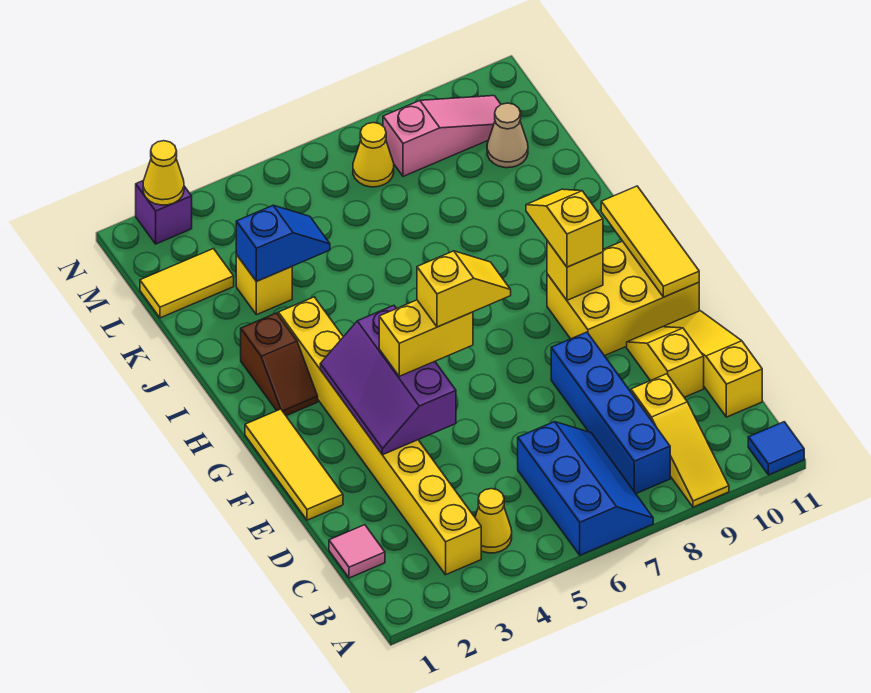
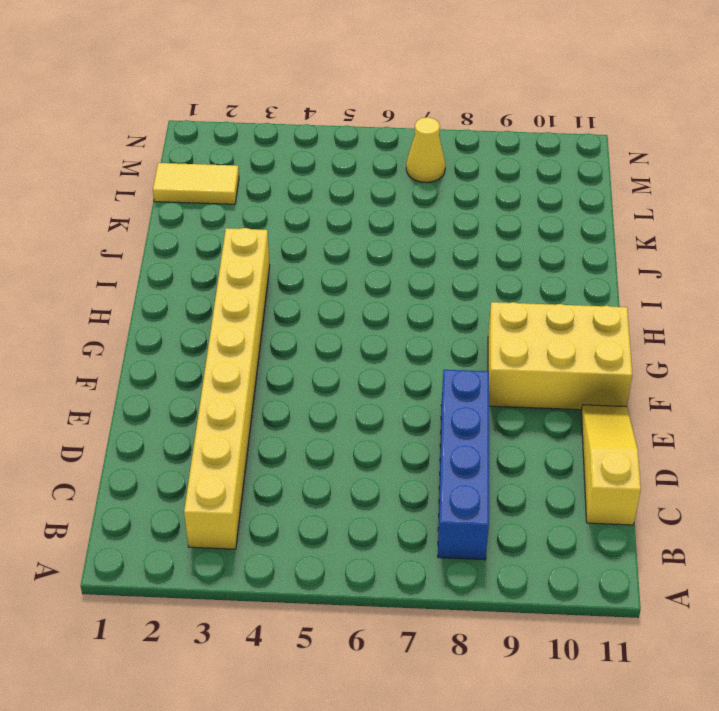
none -> blue slope A6:C7 level 1 top 6
none -> yellow slope A9:C9 level 1 top C
none -> blue tile A11 level 1

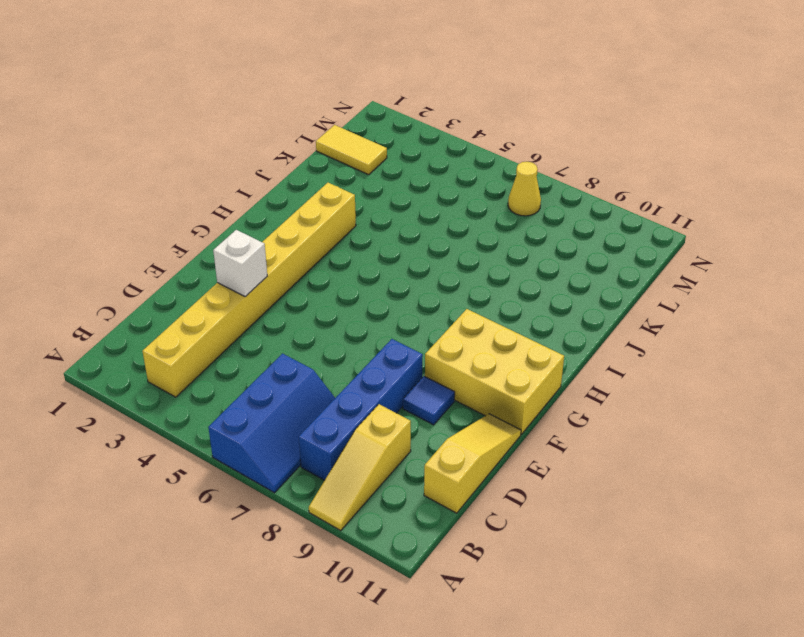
white brick E3 level 2 -> purple slope E3:G4 level 2 top 4
blue tile E9 level 1 -> blue tile A11 level 1
none -> yellow cone B4 level 1
none -> pink tile C1 level 1
none -> yellow slope D10:E10 level 1 top D

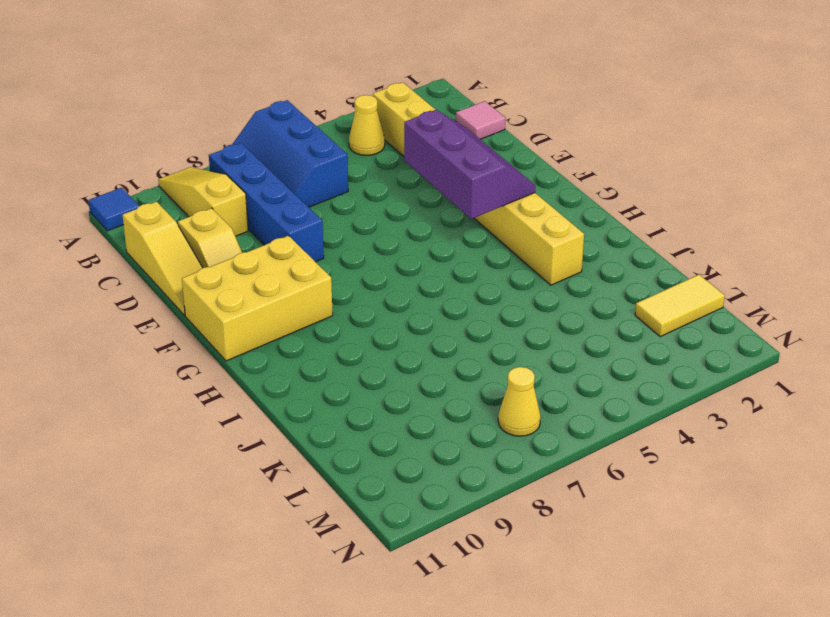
none -> yellow tile E1:G1 level 1
none -> brown slope H2:I2 level 1 top I
none -> yellow brick K3 level 1

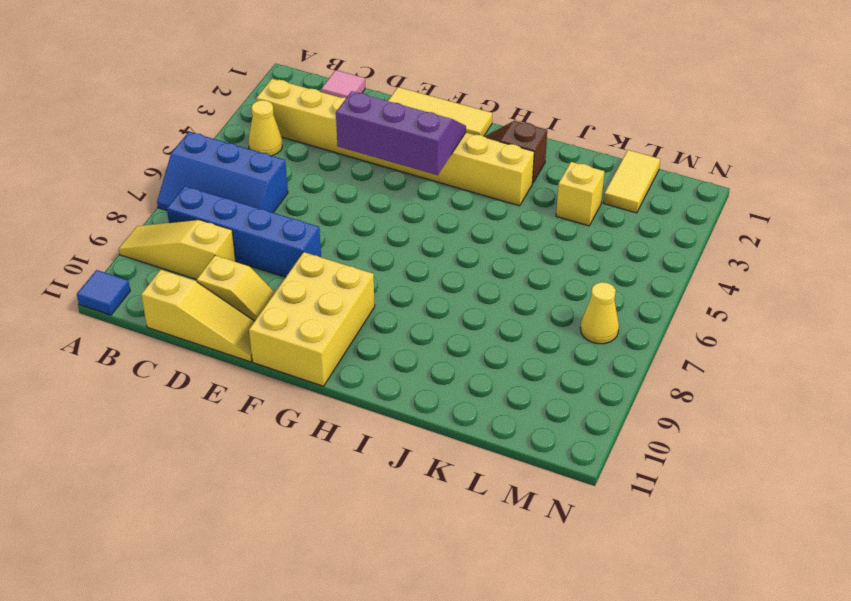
none -> tan cone L10 level 1
none -> pink slope M8:M10 level 1 top 8
none -> purple brick N2 level 1

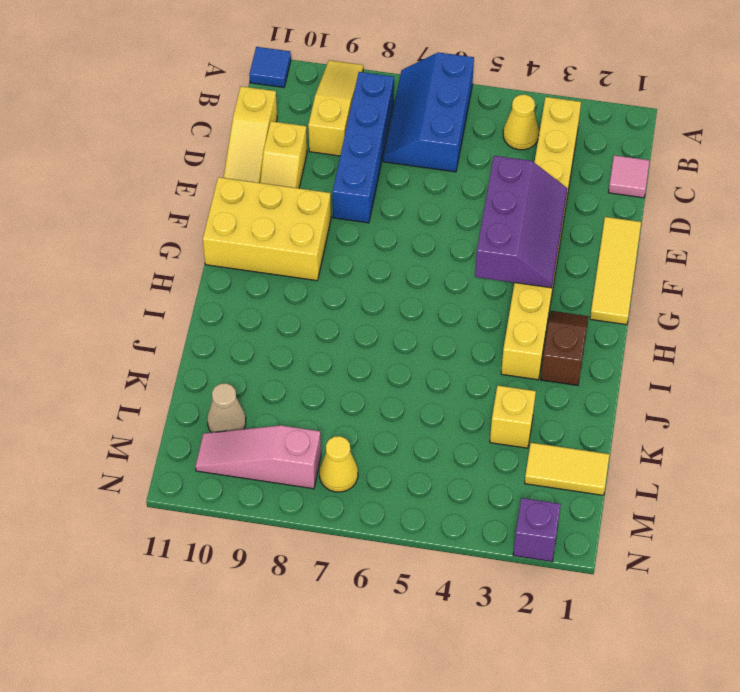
none -> yellow tile F11:H11 level 2
none -> yellow brick G9 level 2
none -> blue slope K3:K4 level 2 top 3

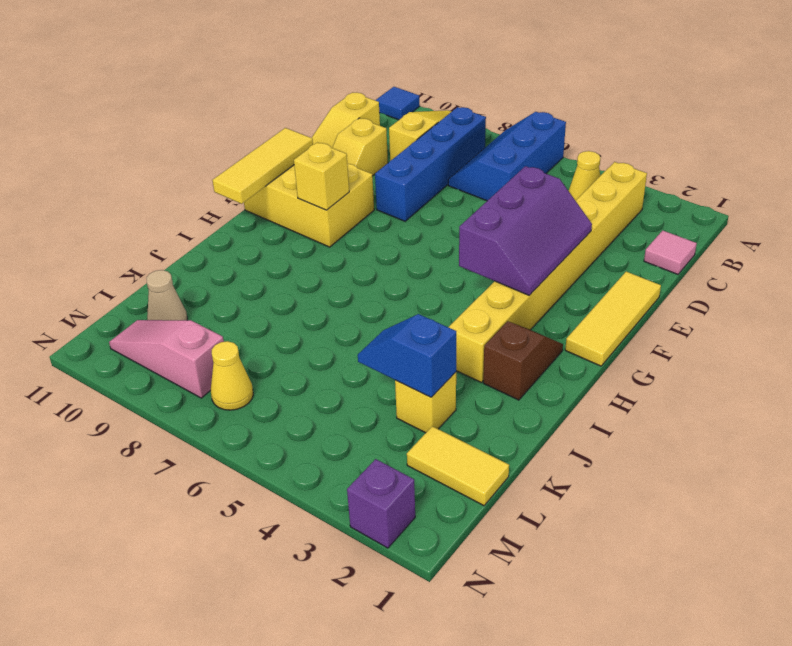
none -> yellow cone N2 level 2
none -> yellow brick F4:F5 level 3
none -> yellow slope G9:H9 level 3 top G

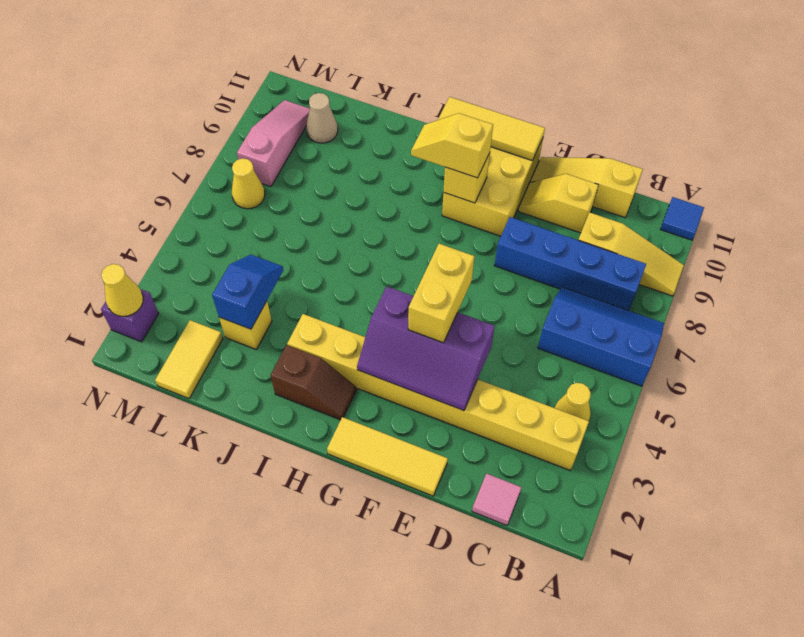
none -> yellow slope F5:F6 level 4 top 5

